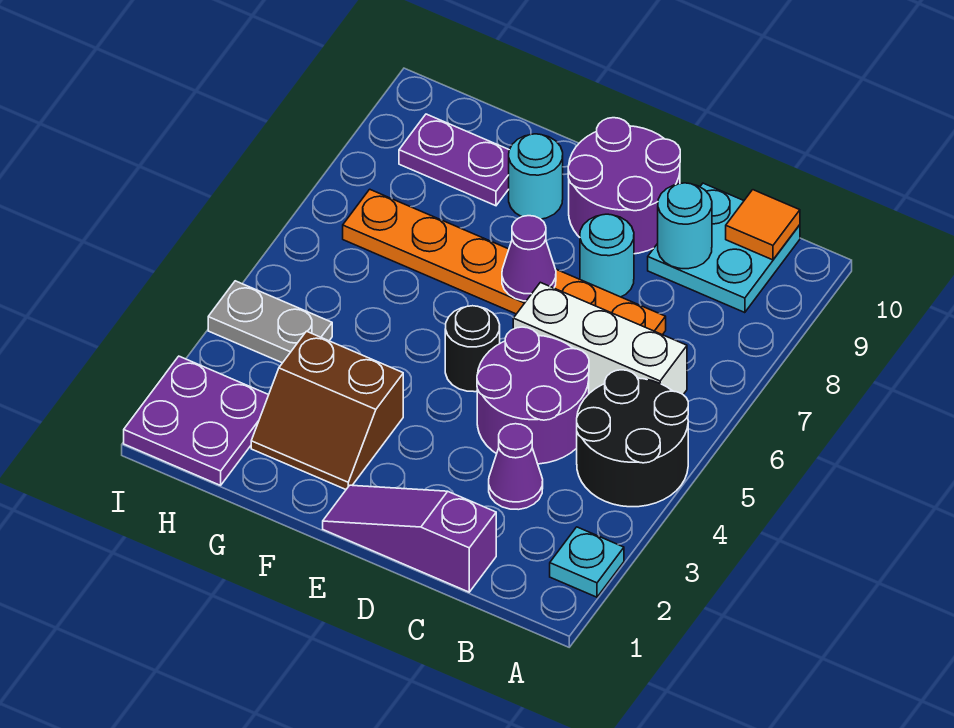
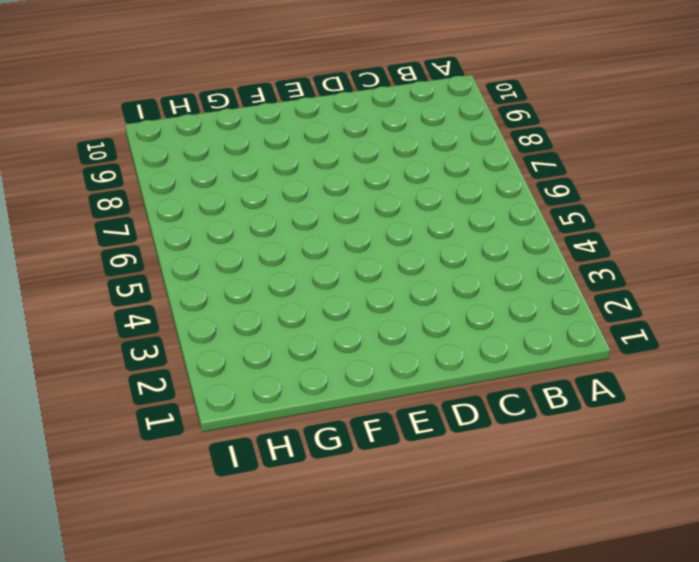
none -> cyan plate A2 level 1
none -> black round brick A4:B5 level 1
none -> white brick B6:D6 level 1

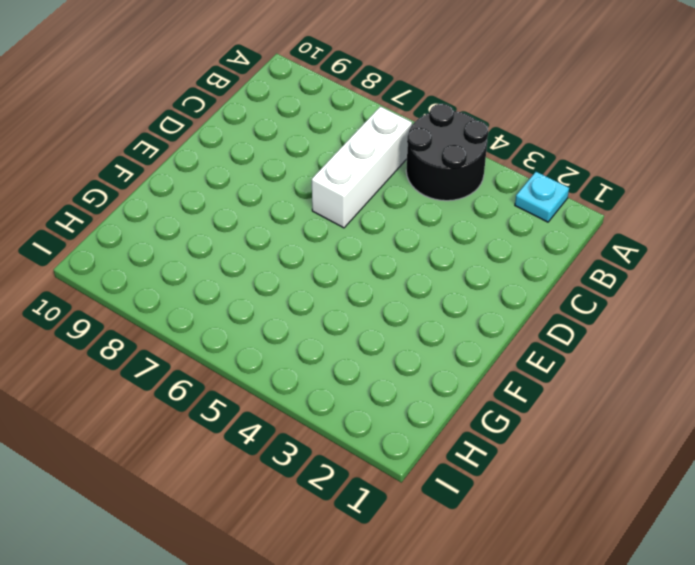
none -> cyan plate B9:C10 level 1
none -> purple slope C1:E1 level 1 top C
none -> purple cone C3 level 1

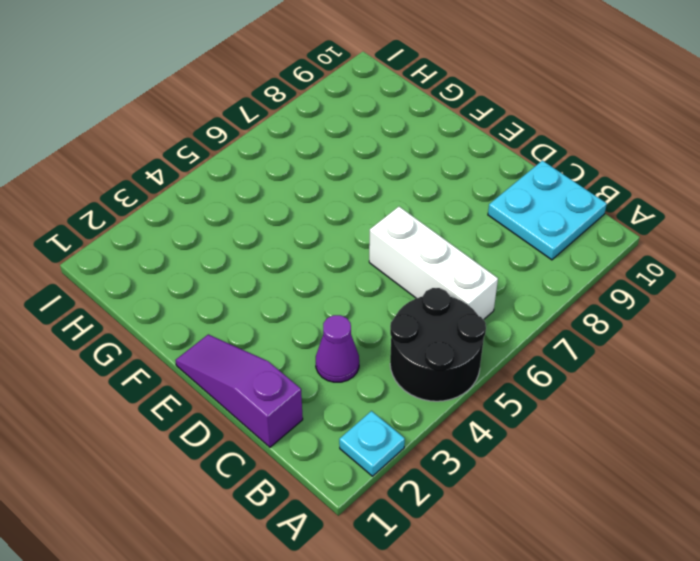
none -> purple round brick C4:D5 level 1
none -> orange plate C7:H7 level 1
none -> cyan round brick D8 level 1

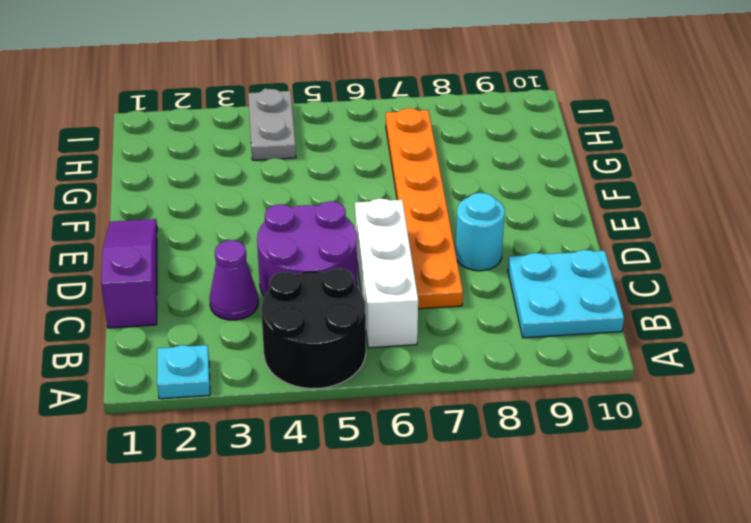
none -> purple round brick D9:E10 level 1
none -> black round brick E5 level 1
none -> brown slope F2:G3 level 1 top 3

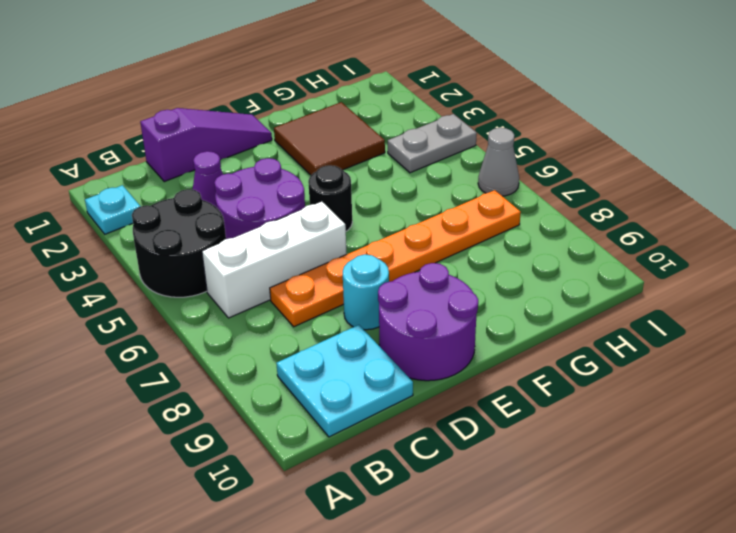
brown tile F2:G3 level 1 -> brown slope F2:G3 level 1 top 3
grey cone I6 level 1 -> none
none -> cyan round brick F9 level 1
none -> purple plate G9:H9 level 1
none -> purple plate H1:I2 level 1

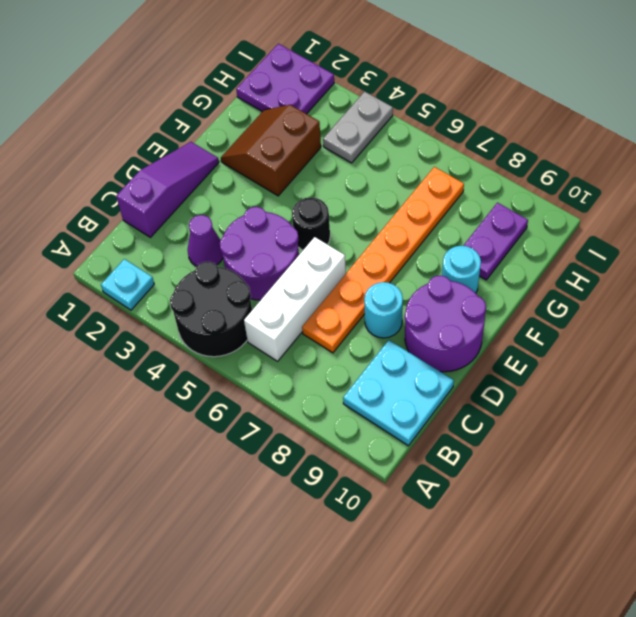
none -> orange tile B10 level 2
none -> cyan round brick C9 level 2
none -> purple cone E7 level 2

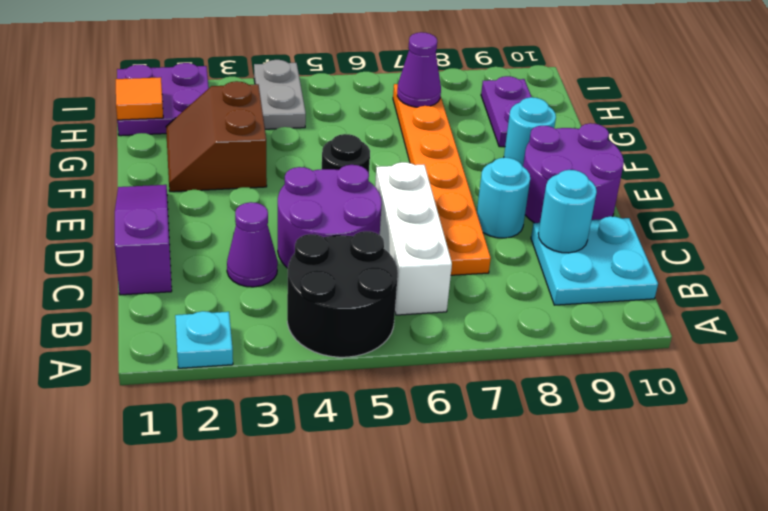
orange tile H1 level 2 -> orange tile B10 level 2
purple cone H7 level 2 -> purple cone E7 level 2

